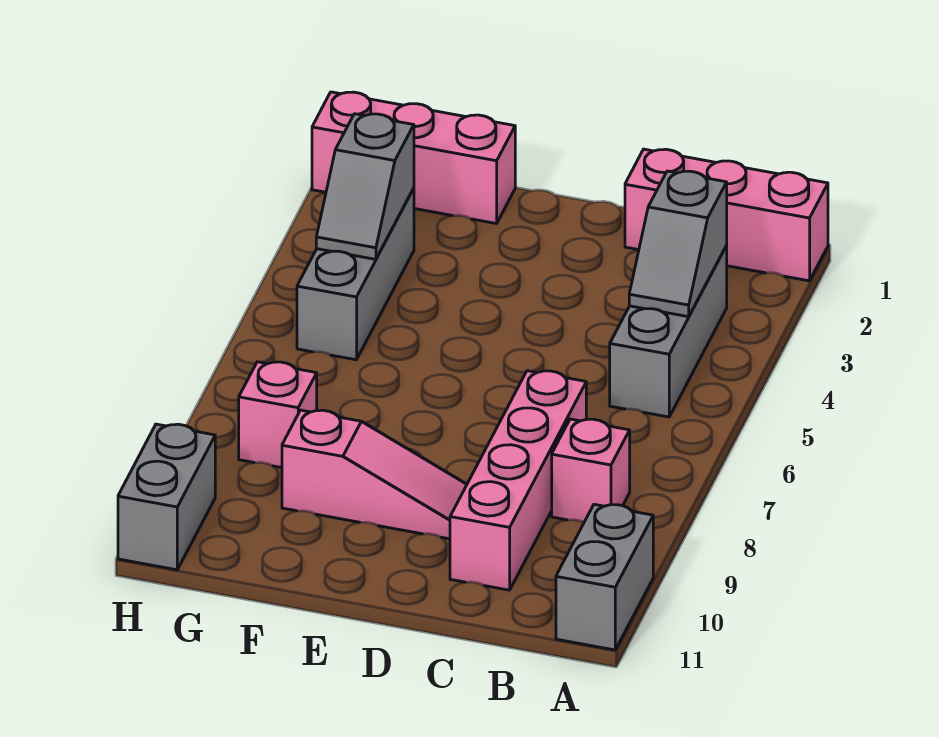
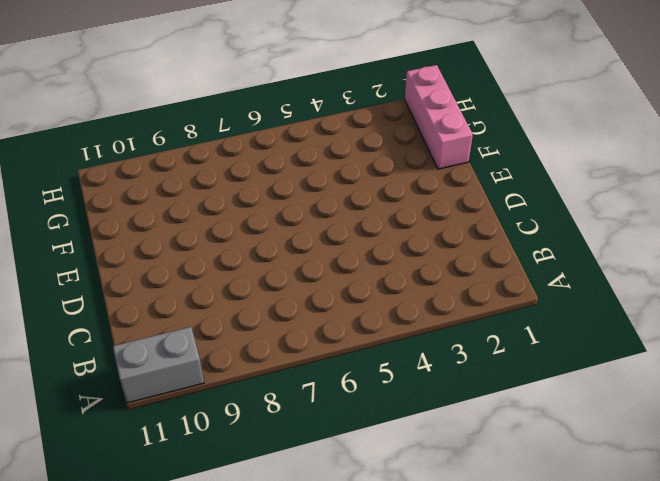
none -> pink brick A1:C1 level 1
none -> grey brick B3:B5 level 1
none -> pink brick B8 level 1

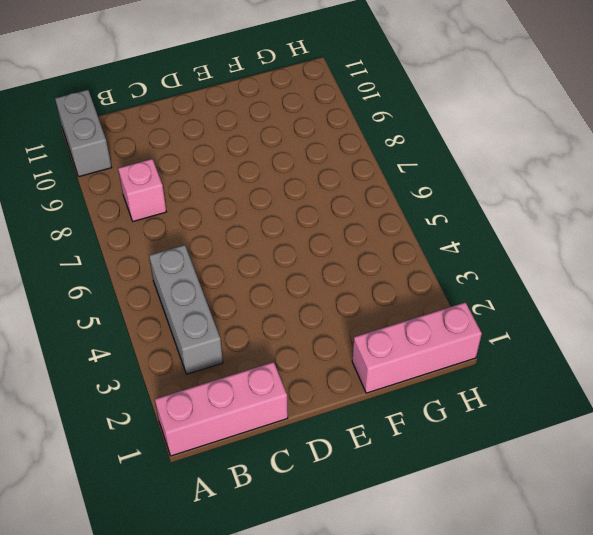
none -> pink brick C7:C10 level 1
none -> pink slope D9:F9 level 1 top F
none -> grey brick G3:G5 level 1

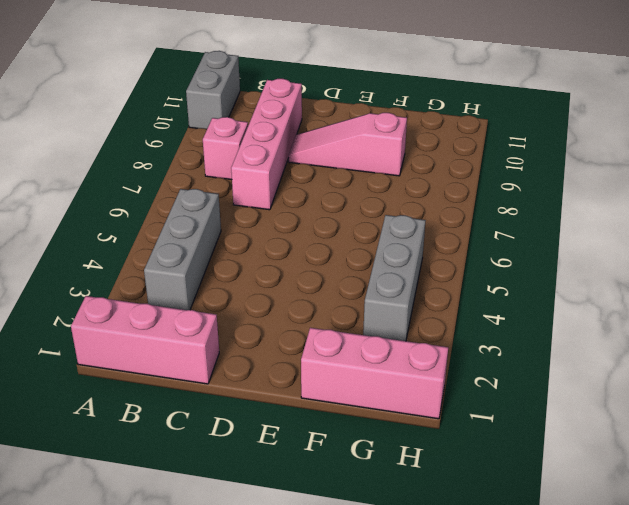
none -> pink brick G8 level 1
none -> grey brick H10:H11 level 1
none -> grey slope B3:B4 level 2 top 3

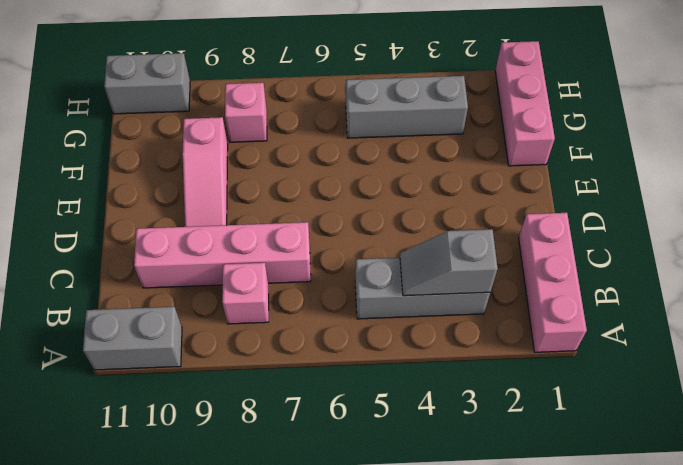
none -> grey slope G3:G4 level 2 top 3

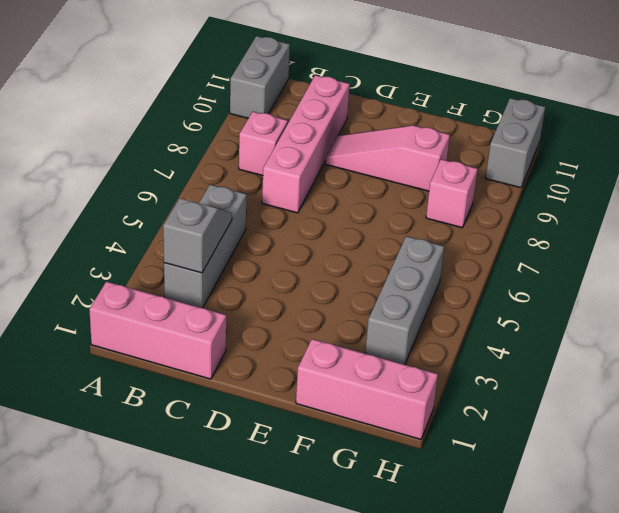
none -> grey slope G3:G4 level 2 top 3

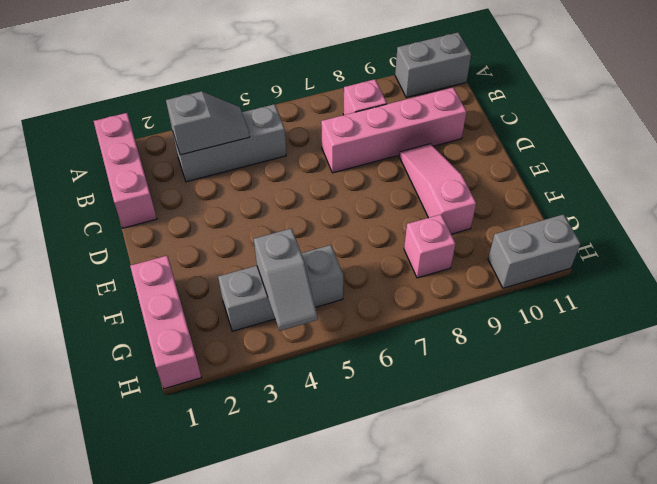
grey slope G4:H4 level 2 top G -> grey slope G3:G4 level 2 top 3

